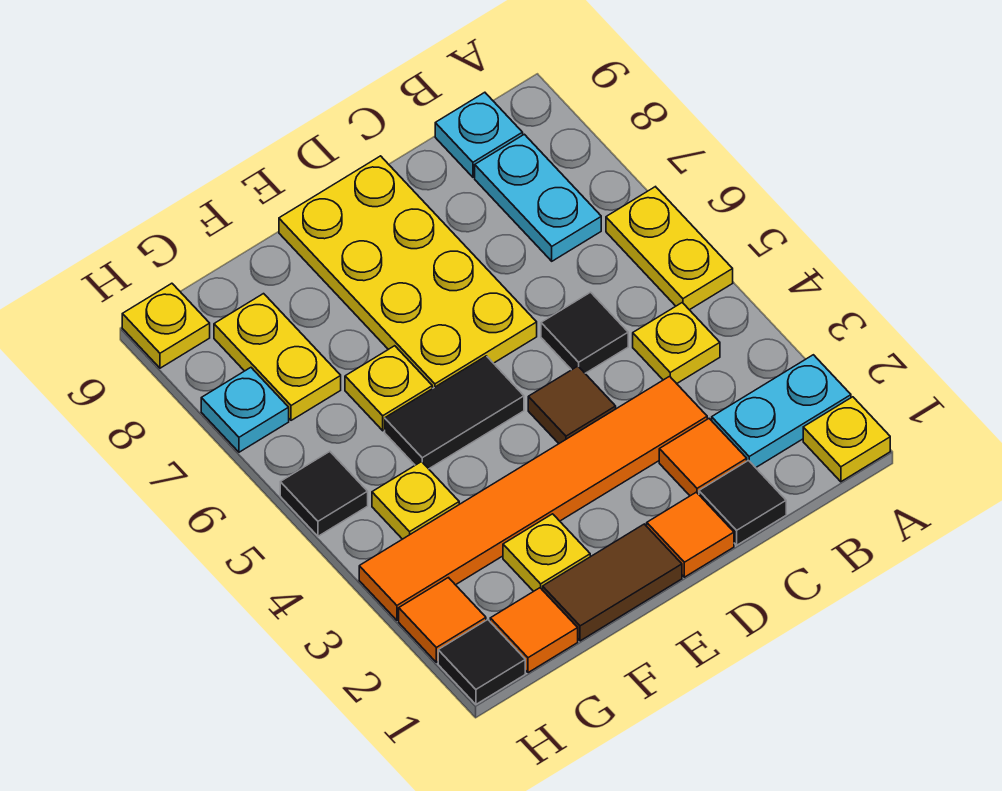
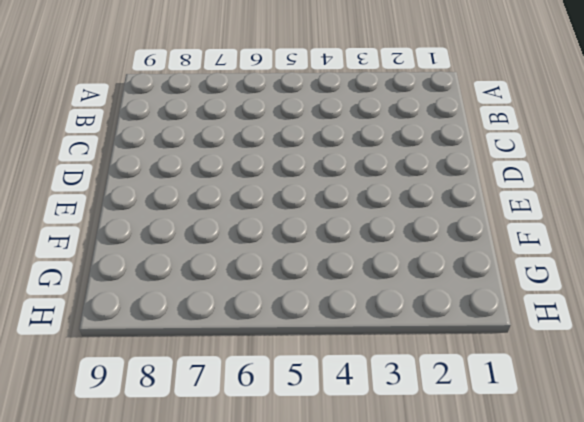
none -> yellow plate A1 level 1
none -> cyan plate A2:B2 level 1
none -> yellow plate A5:A6 level 1

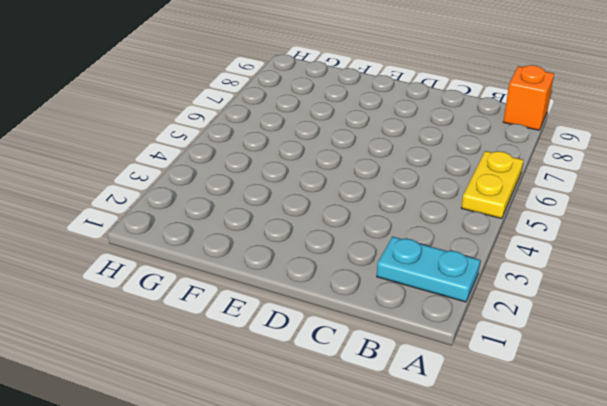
orange brick A9 level 1 -> none
none -> yellow plate A1 level 1
none -> yellow plate B4 level 1
none -> cyan plate B7:B8 level 1

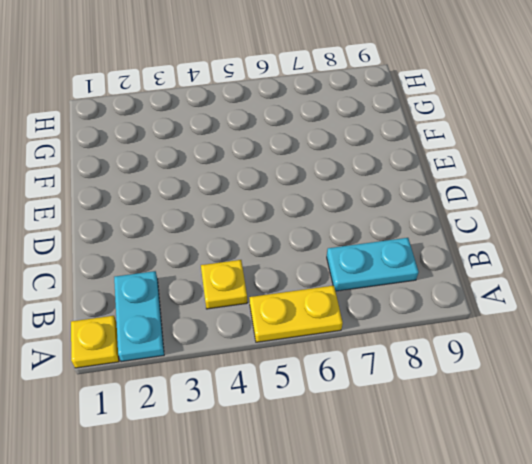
none -> cyan plate B9 level 1
none -> black tile C1 level 1
none -> orange tile C2 level 1

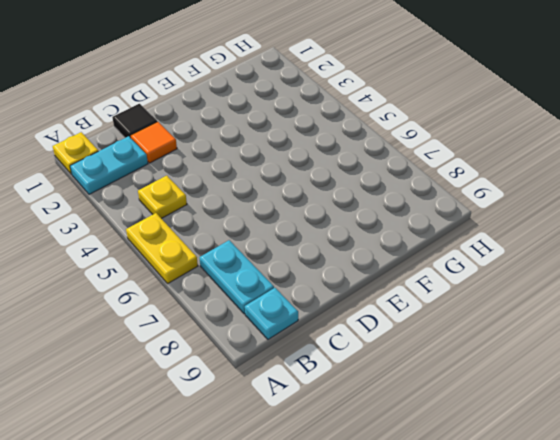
none -> orange tile C3:H3 level 1
none -> black tile C5 level 1
none -> orange tile D1 level 1

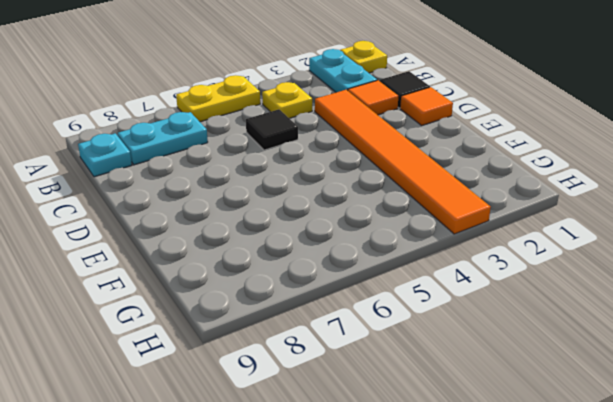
none -> brown tile D4 level 1
none -> yellow plate D6:E9 level 1
none -> brown tile E1:F1 level 1

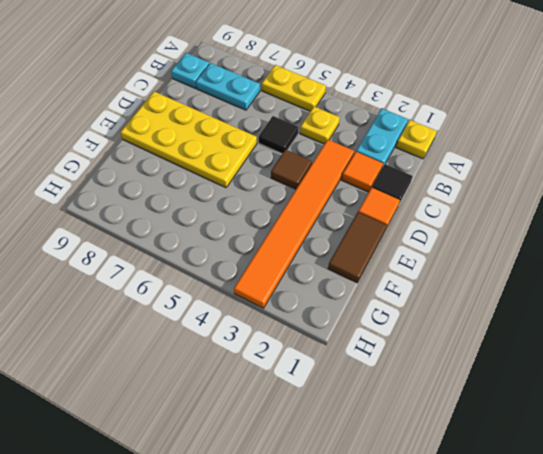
none -> black tile E5:F5 level 1
none -> yellow plate F2 level 1
none -> yellow plate F6 level 1

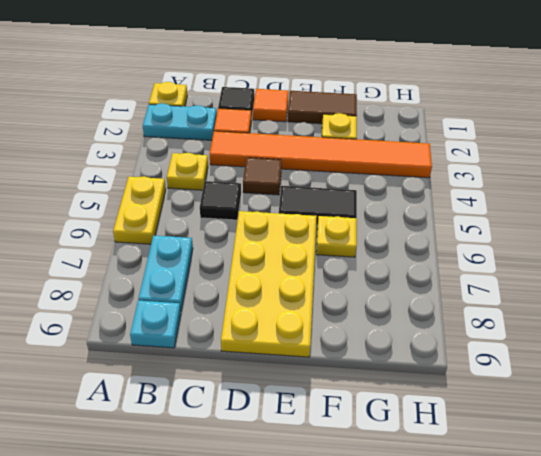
none -> orange tile G1 level 1
none -> yellow plate G4 level 1
none -> yellow plate G7:G8 level 1

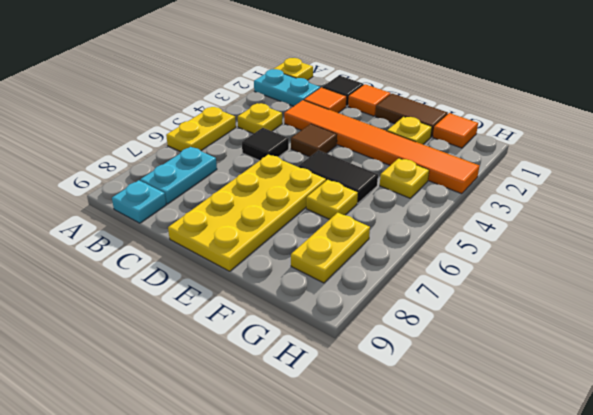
none -> black tile H1 level 1
none -> orange tile H2 level 1
none -> black tile H5 level 1

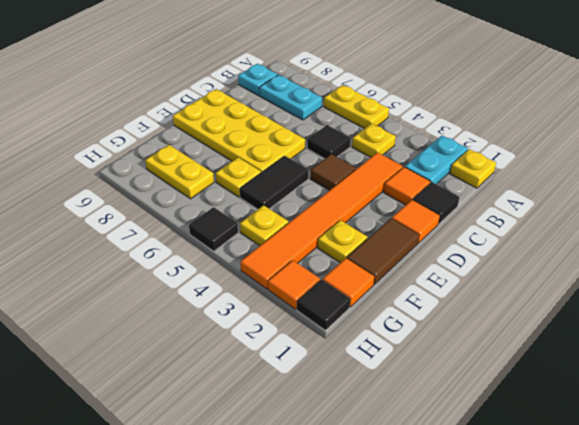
none -> cyan plate H7 level 1
none -> yellow plate H9 level 1

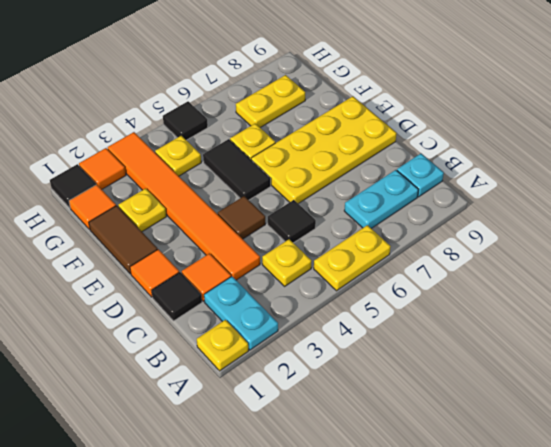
none -> cyan plate H7 level 1
none -> yellow plate H9 level 1

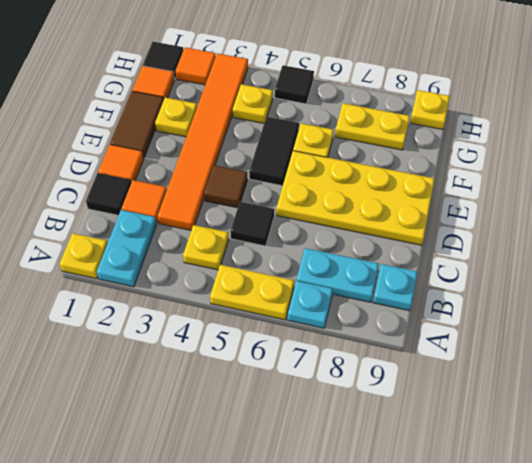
cyan plate A7 level 1 -> cyan plate H7 level 1

